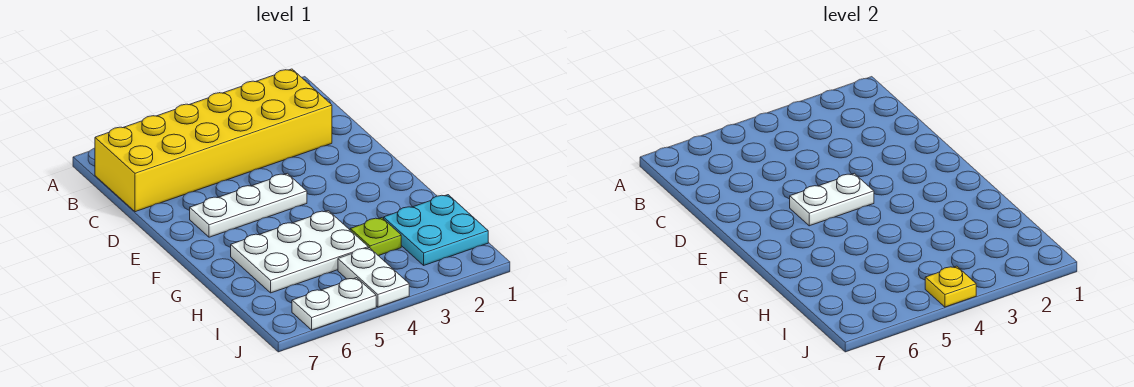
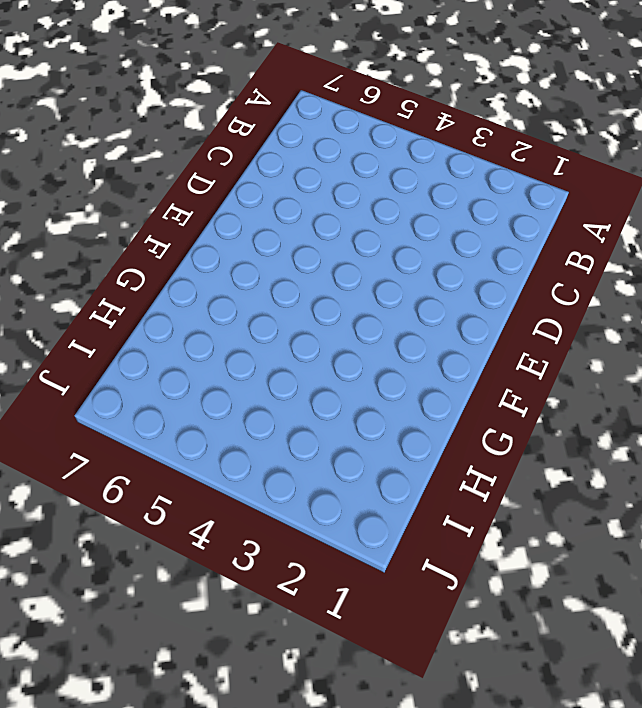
none -> yellow brick B2:C7 level 1
none -> white plate E4:E6 level 1

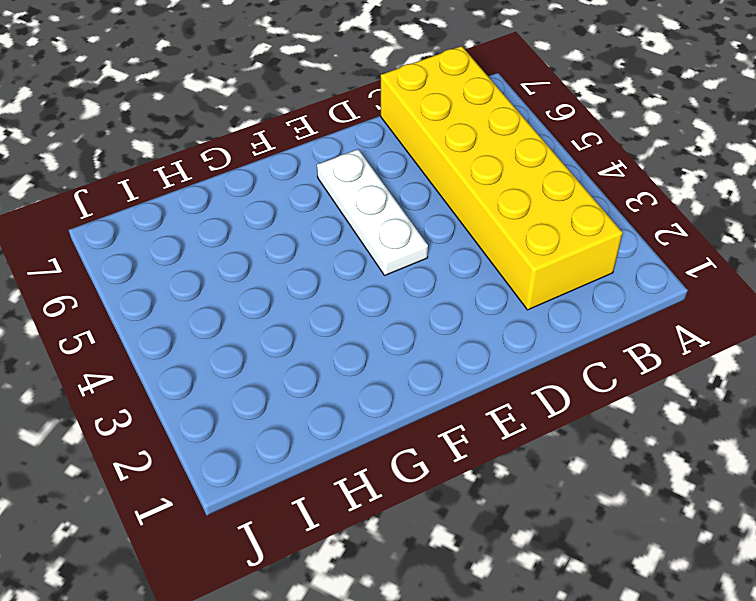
none -> white plate G4:H6 level 1
none -> cyan plate H1:I2 level 1

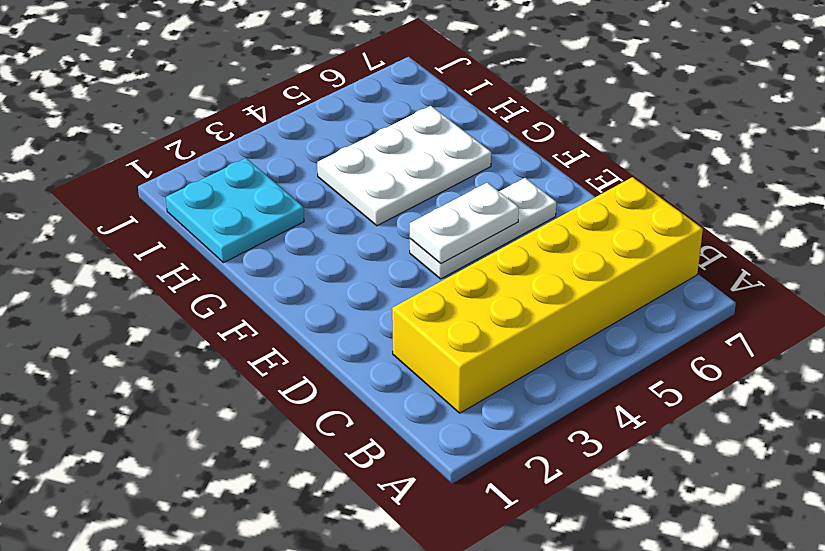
none -> lime plate H3 level 1
none -> white plate I4:J4 level 1

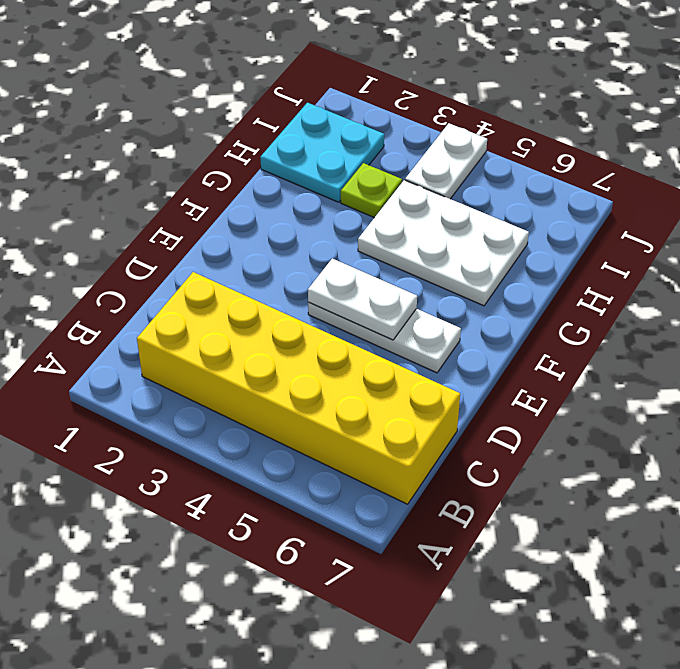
none -> white plate J5:J6 level 1
none -> yellow plate J4 level 2

